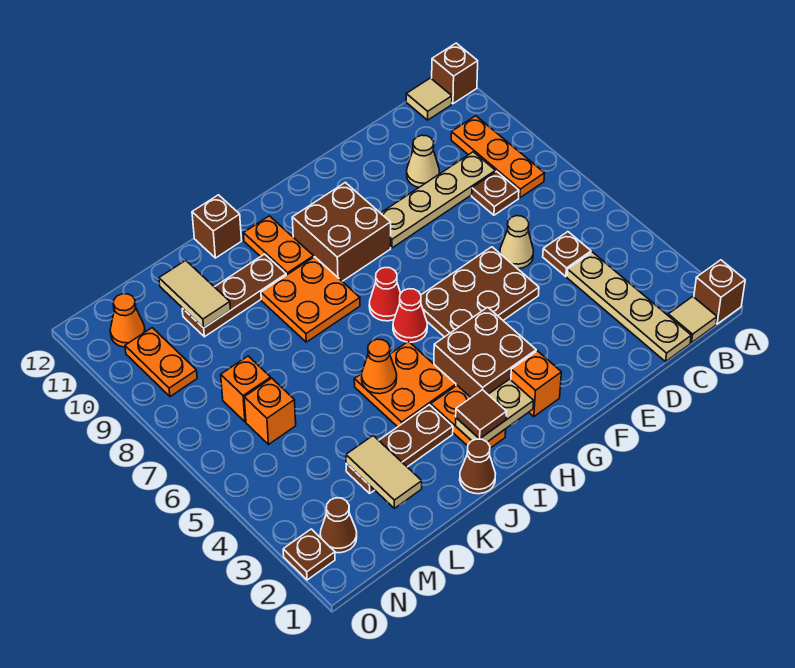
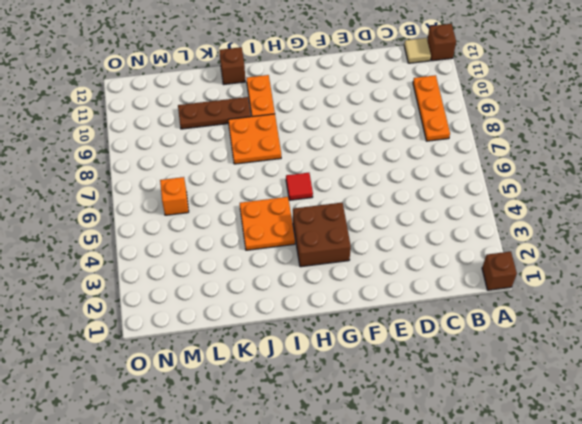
red tile H6 level 1 -> red cone H6 level 1
none -> tan tile B1 level 1
none -> tan plate C1:C4 level 1
none -> brown plate C5 level 1
none -> brown plate C8 level 1

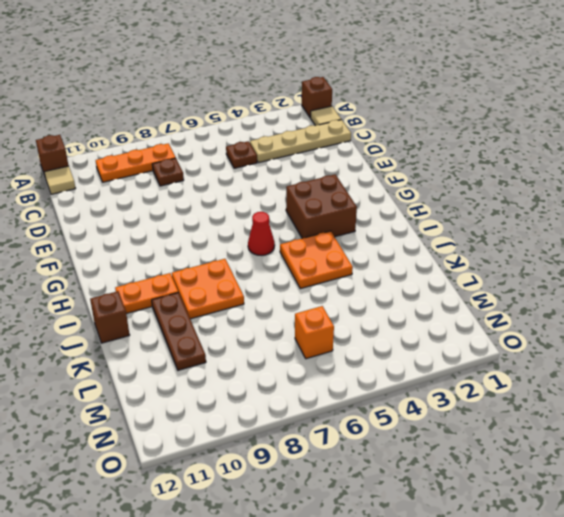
none -> tan plate C9:F9 level 1
none -> tan cone D6 level 1
none -> tan cone D10 level 1
none -> brown plate E5:G6 level 1

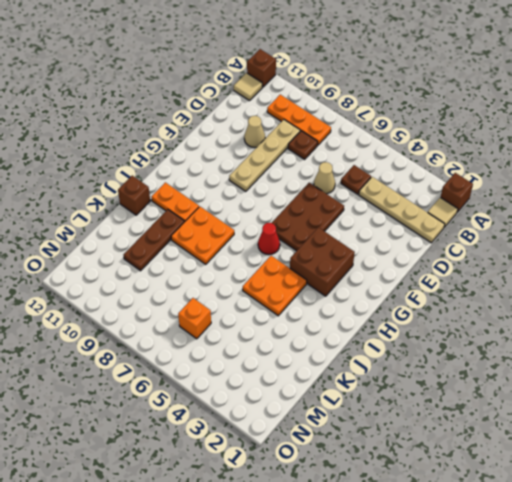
none -> orange brick G2 level 1
none -> brown brick G9:H10 level 1
none -> red cone H7 level 1
none -> orange plate I2:I3 level 1

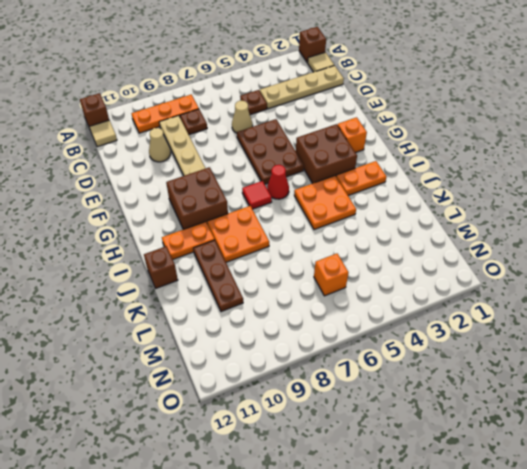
red tile H7 level 1 -> red cone H7 level 1
none -> brown cone J1 level 1
none -> brown plate J3:L3 level 1
none -> orange brick M7 level 1
none -> brown cone N2 level 1

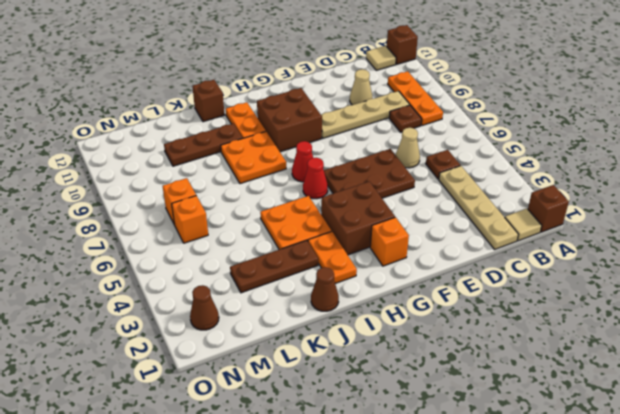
none -> orange plate N9:N10 level 1
none -> orange cone N11 level 1
none -> brown plate O2 level 1
none -> tan plate H2:I2 level 2

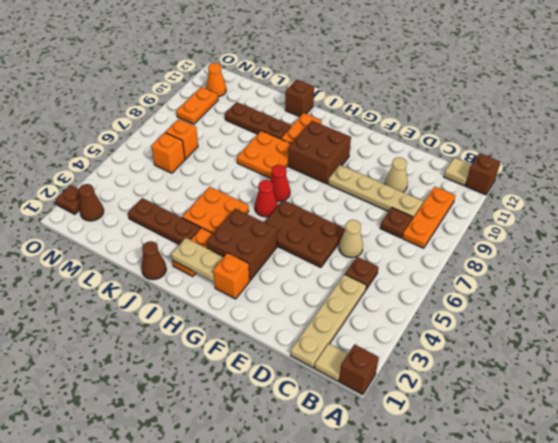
none -> orange cone J5 level 2
none -> tan tile L2:L3 level 2
none -> tan tile L10:L11 level 2
none -> brown tile I2 level 3

